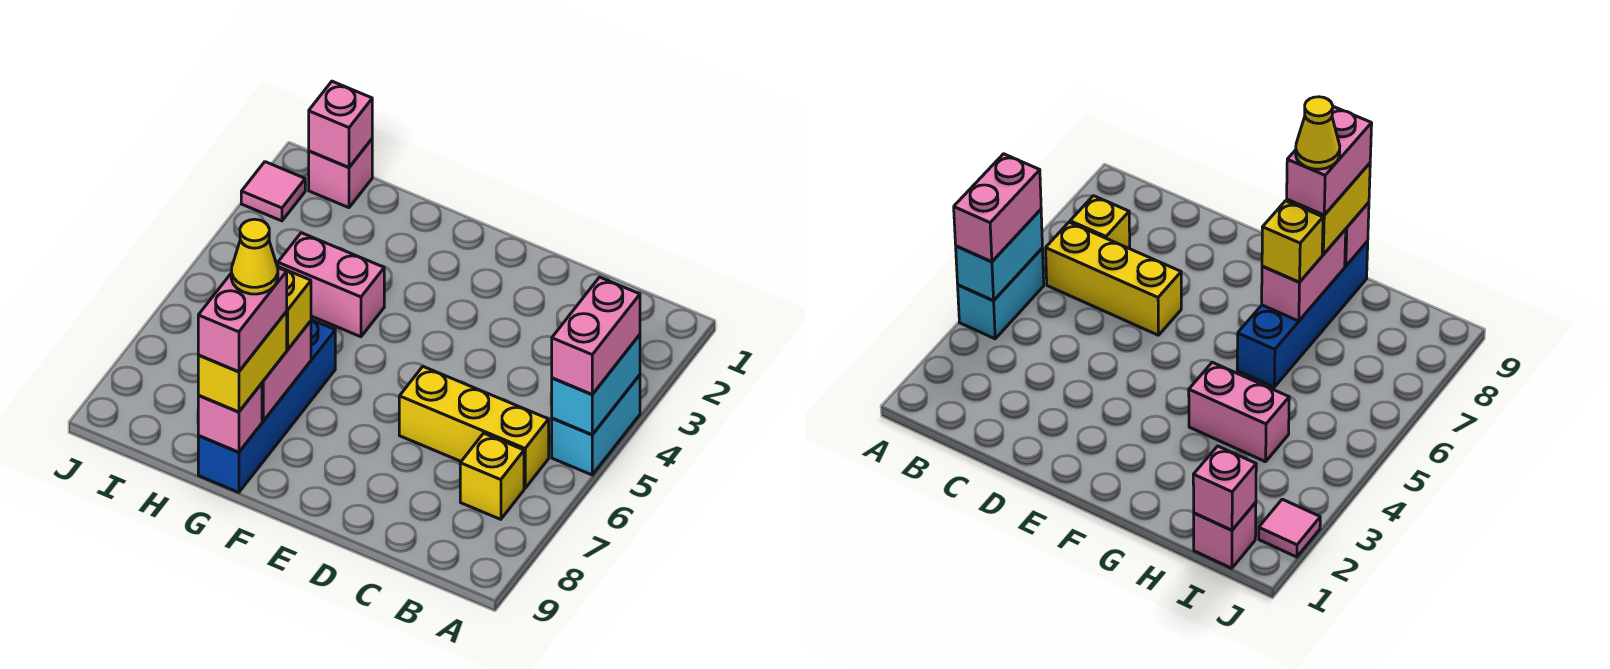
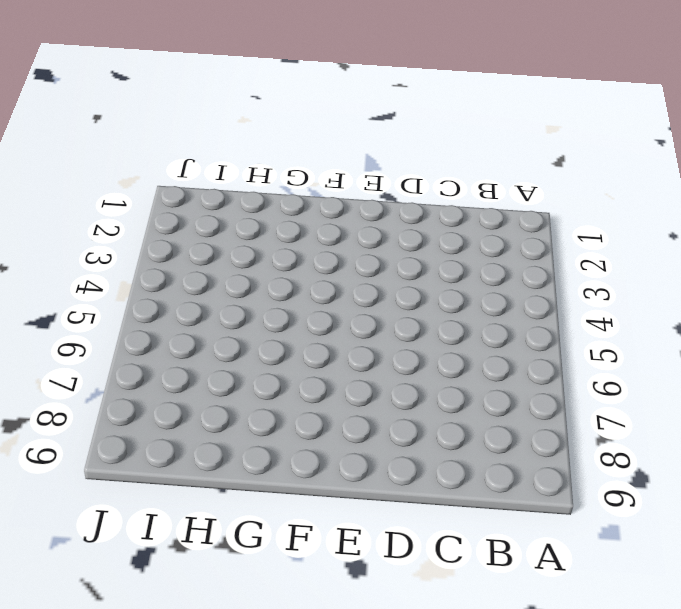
none -> cyan brick A4:A5 level 1
none -> yellow brick B6:D6 level 1
none -> yellow brick B7 level 1

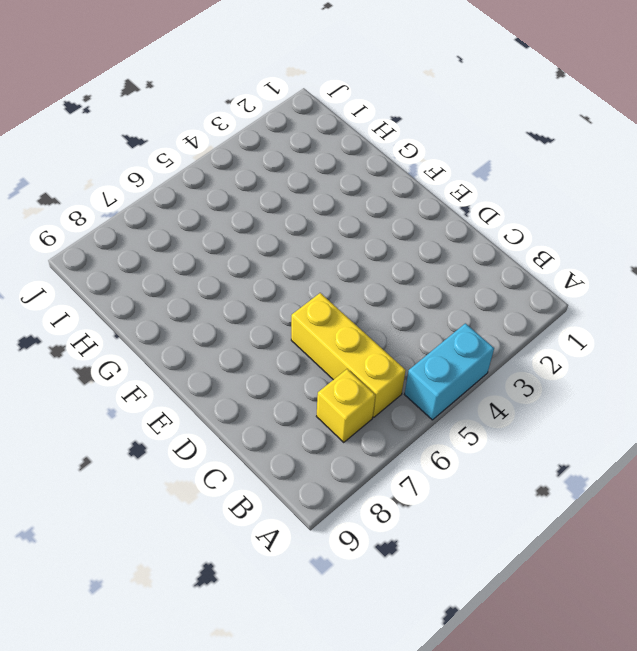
none -> pink brick G4:H4 level 1
none -> blue brick G6:G9 level 1
none -> pink brick I1 level 1

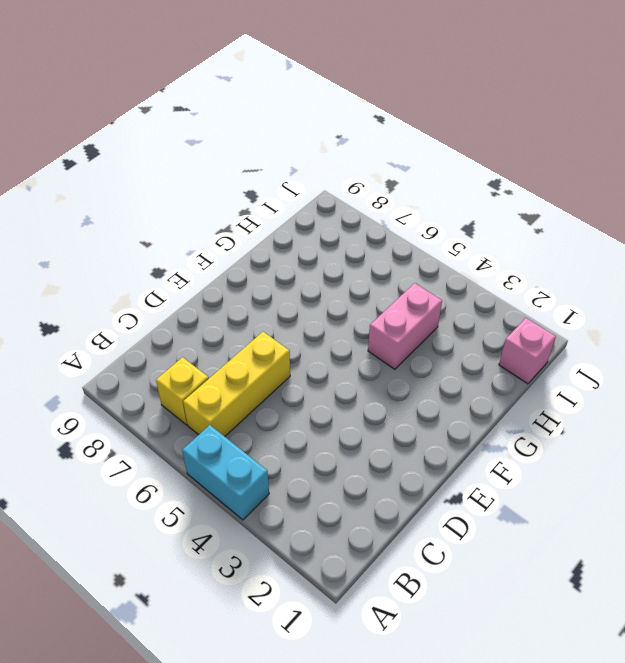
none -> blue brick G6:G9 level 1
none -> pink tile J2 level 1
none -> cyan brick A4:A5 level 2

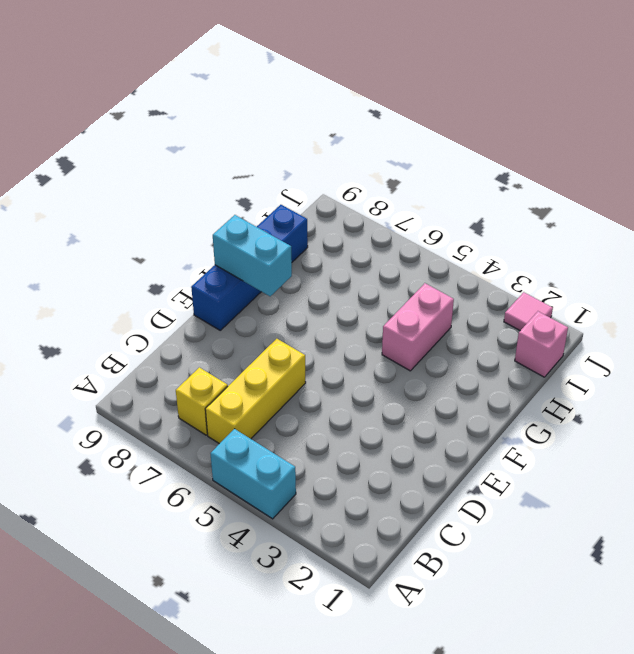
blue brick E9:H9 level 1 -> blue brick G6:G9 level 1
cyan brick F8:F9 level 2 -> cyan brick A4:A5 level 2
none -> pink brick G7:G8 level 2
none -> pink brick G9 level 2
none -> pink brick I1 level 2

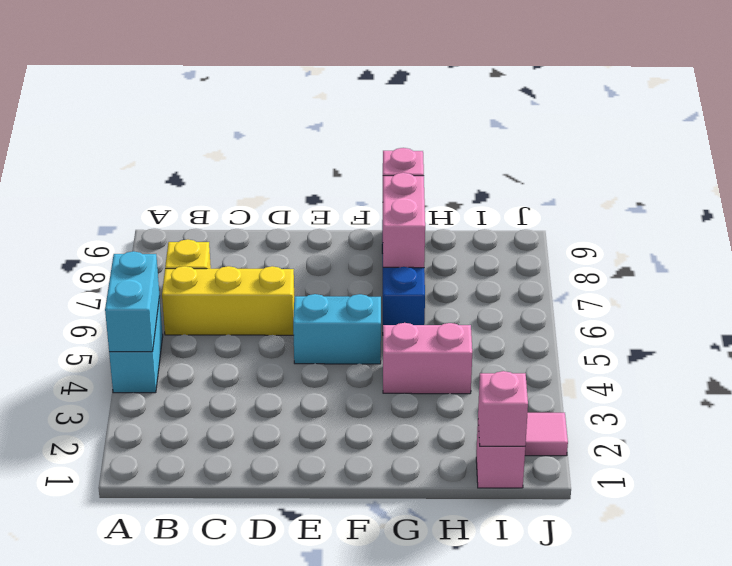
cyan brick E5:F5 level 1 -> none
none -> pink brick A4:A5 level 3
none -> yellow brick G7 level 3
none -> yellow brick G8:G9 level 3

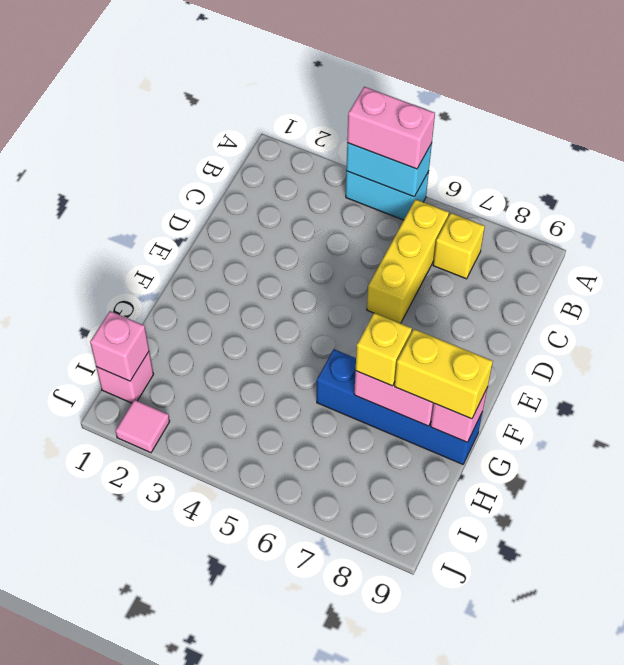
none -> pink brick G4:H4 level 1
none -> pink brick G8:G9 level 4
none -> yellow cone G8 level 5

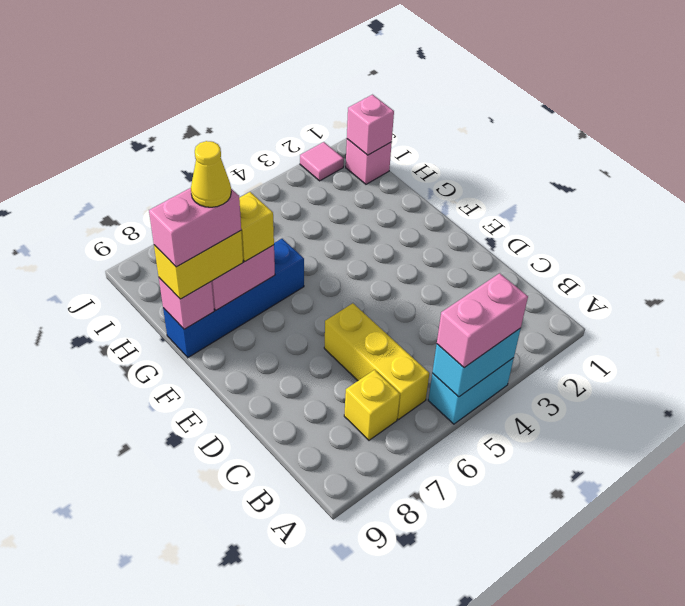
none -> pink brick G4:H4 level 1

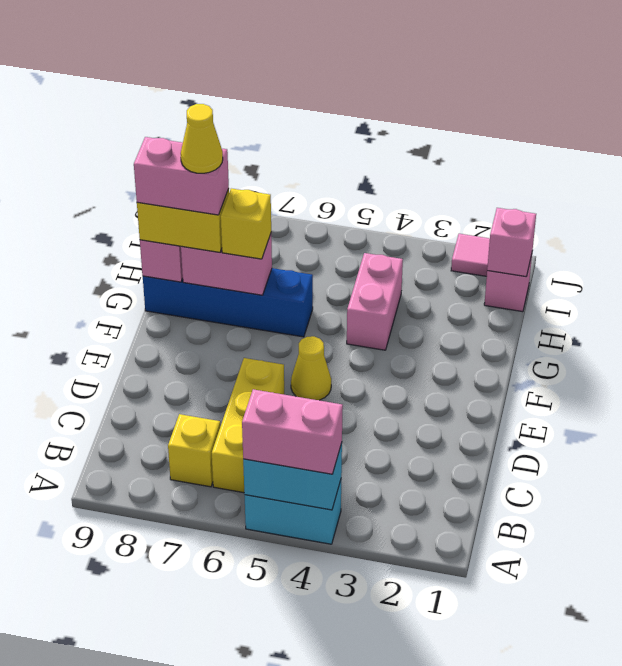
yellow cone E5 level 1 -> none

